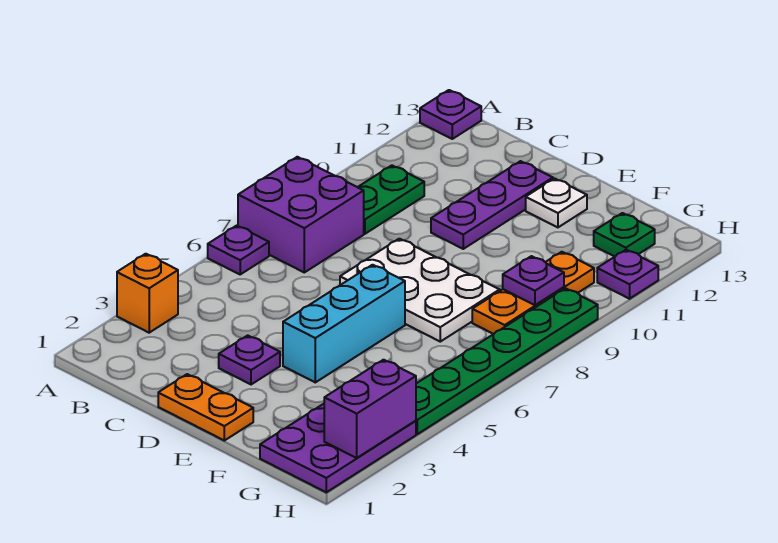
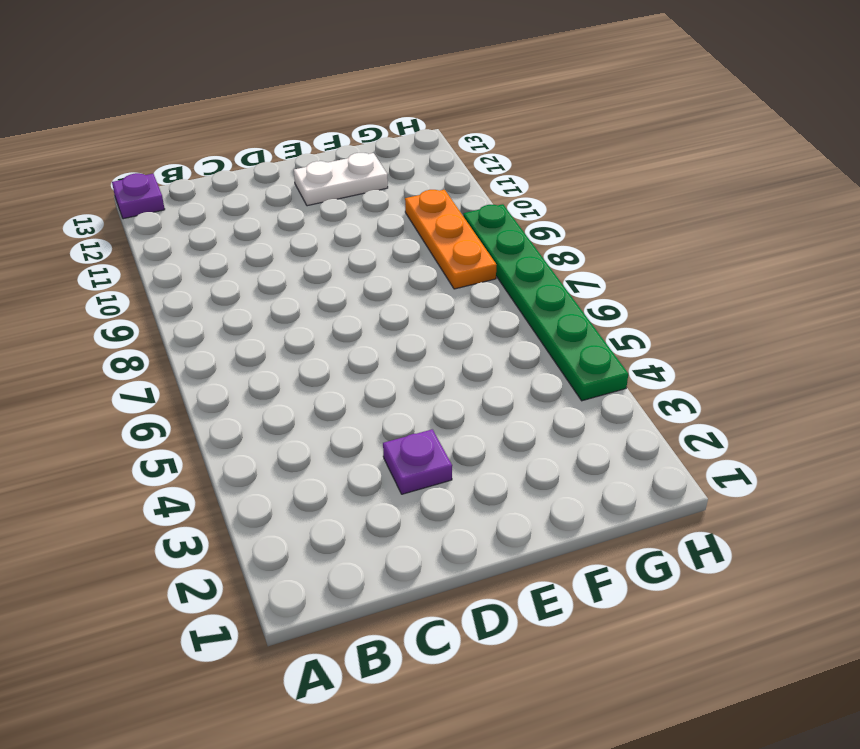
white plate E12:F12 level 1 -> white plate E12 level 1
none -> orange brick A3 level 1
none -> purple plate A6 level 1
none -> purple brick A7:B8 level 1

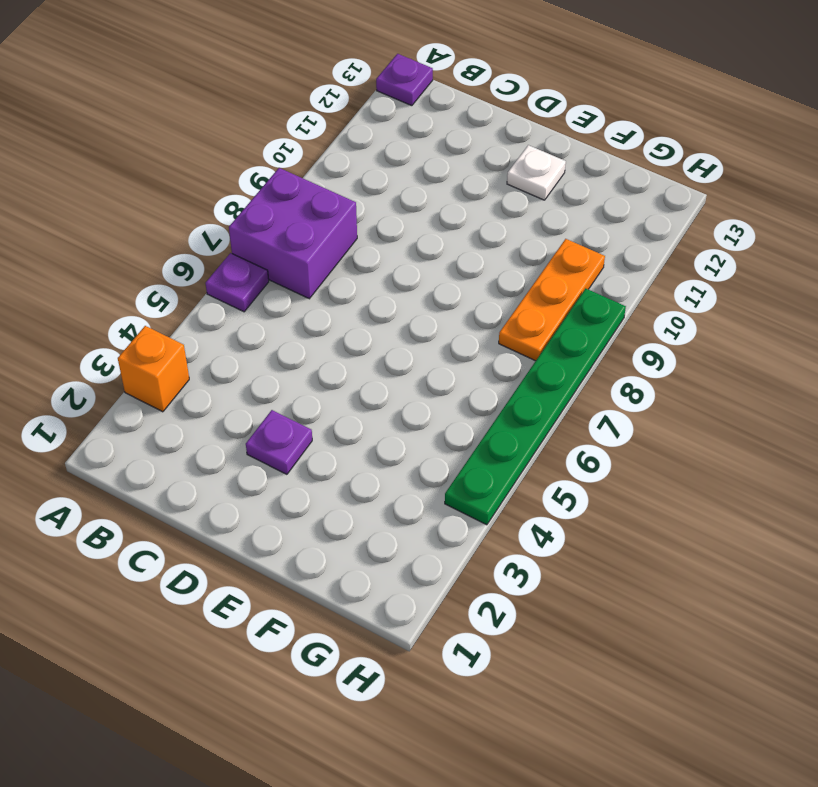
none -> green plate B9:B10 level 1
none -> orange plate D1:E1 level 1
none -> white plate D7:F8 level 1

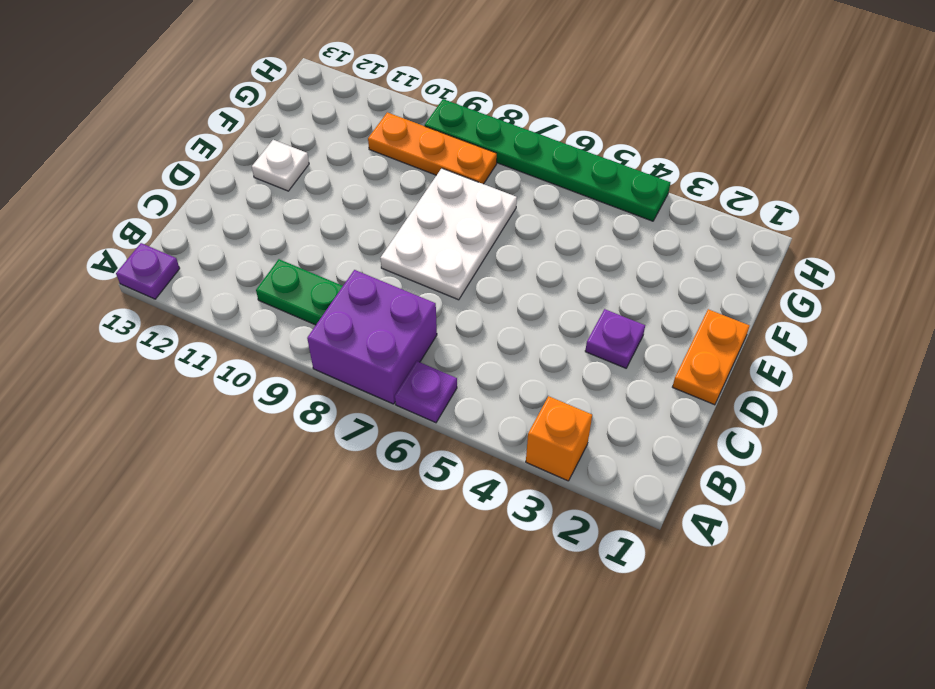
none -> purple plate D10:D12 level 1
none -> cyan brick E4:E6 level 1
none -> purple plate G1:H3 level 1

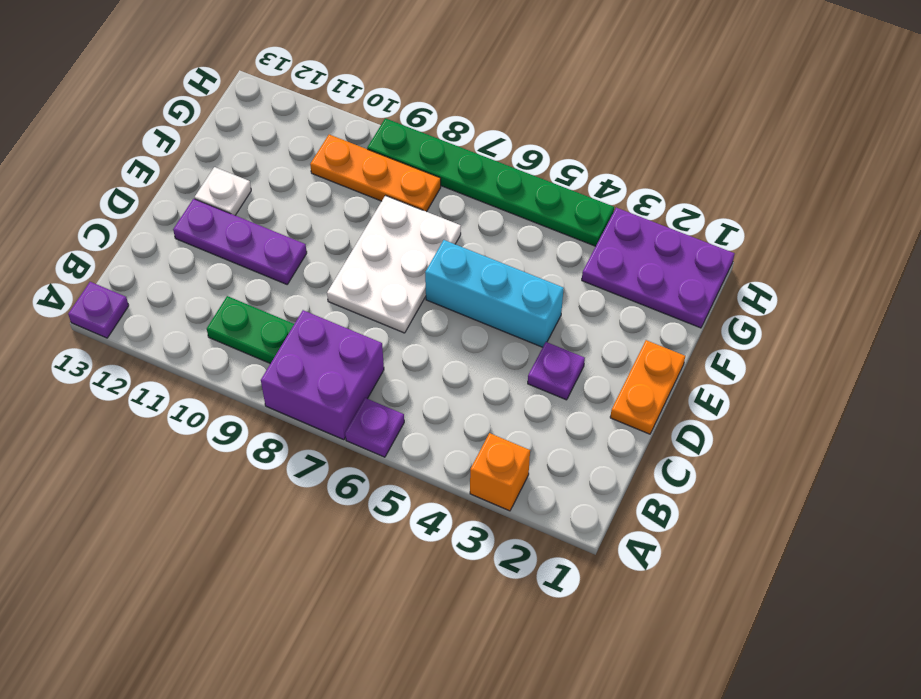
none -> green plate G12 level 1
none -> purple plate H11 level 1
none -> purple plate G9 level 2

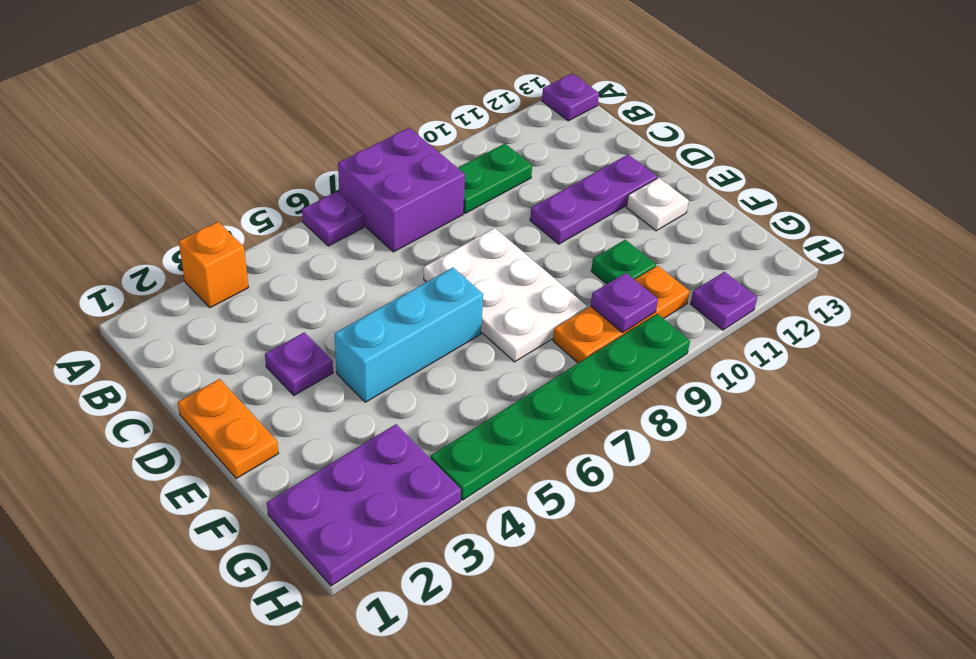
green plate F10 level 1 -> green plate G12 level 1
none -> purple brick H2:H3 level 2

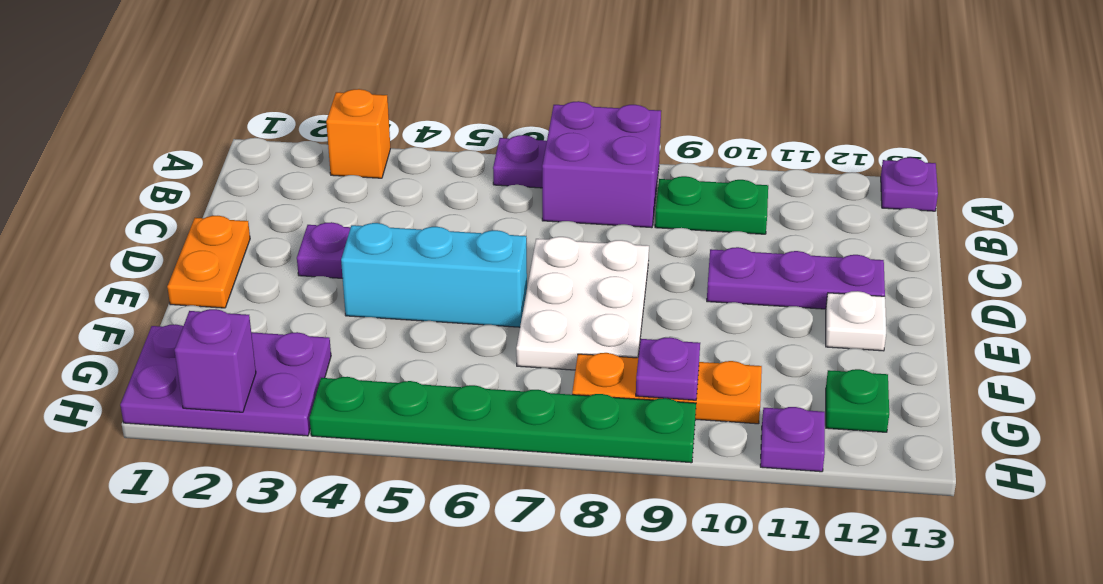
purple brick H2 level 2 -> purple brick H2:H3 level 2

